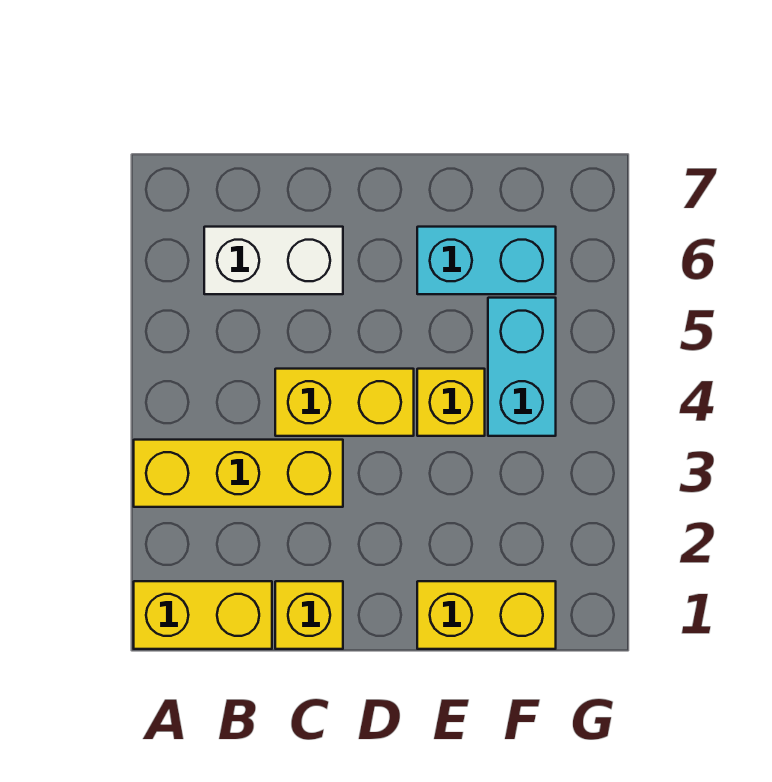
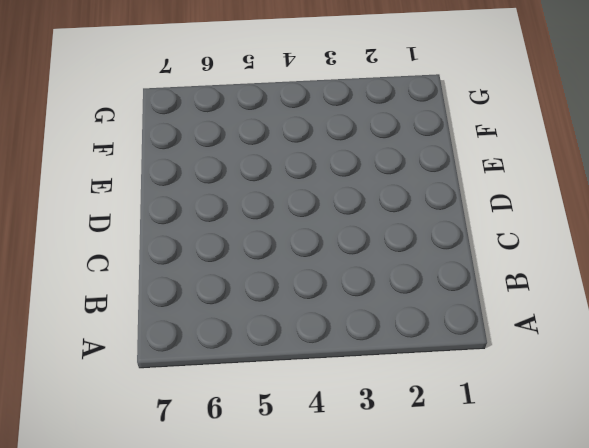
none -> yellow brick A1:B1 level 1
none -> yellow brick A3:C3 level 1

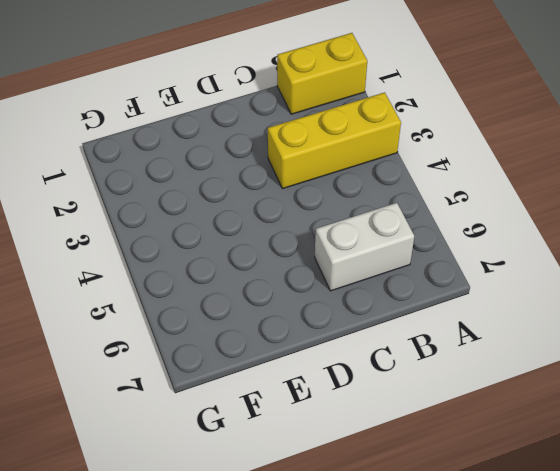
none -> yellow brick C1 level 1
none -> yellow brick C4:D4 level 1

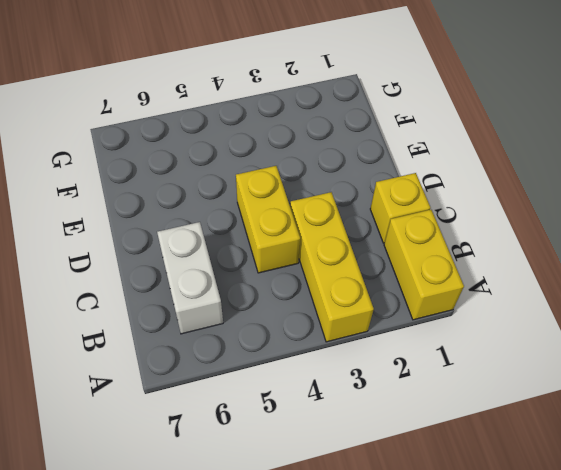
none -> yellow brick E1:F1 level 1
none -> yellow brick E4 level 1

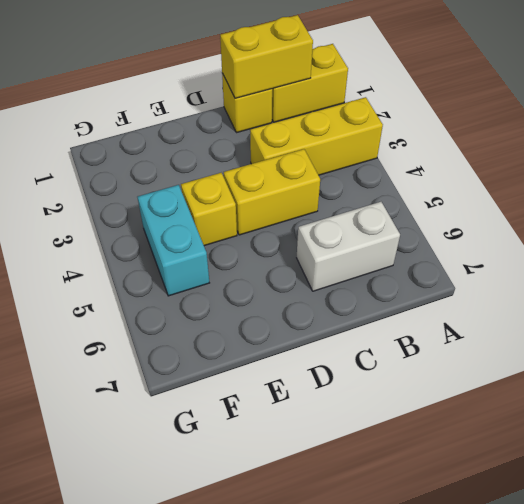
yellow brick B1:C1 level 2 -> yellow brick E1:F1 level 1
none -> cyan brick E6:F6 level 1

